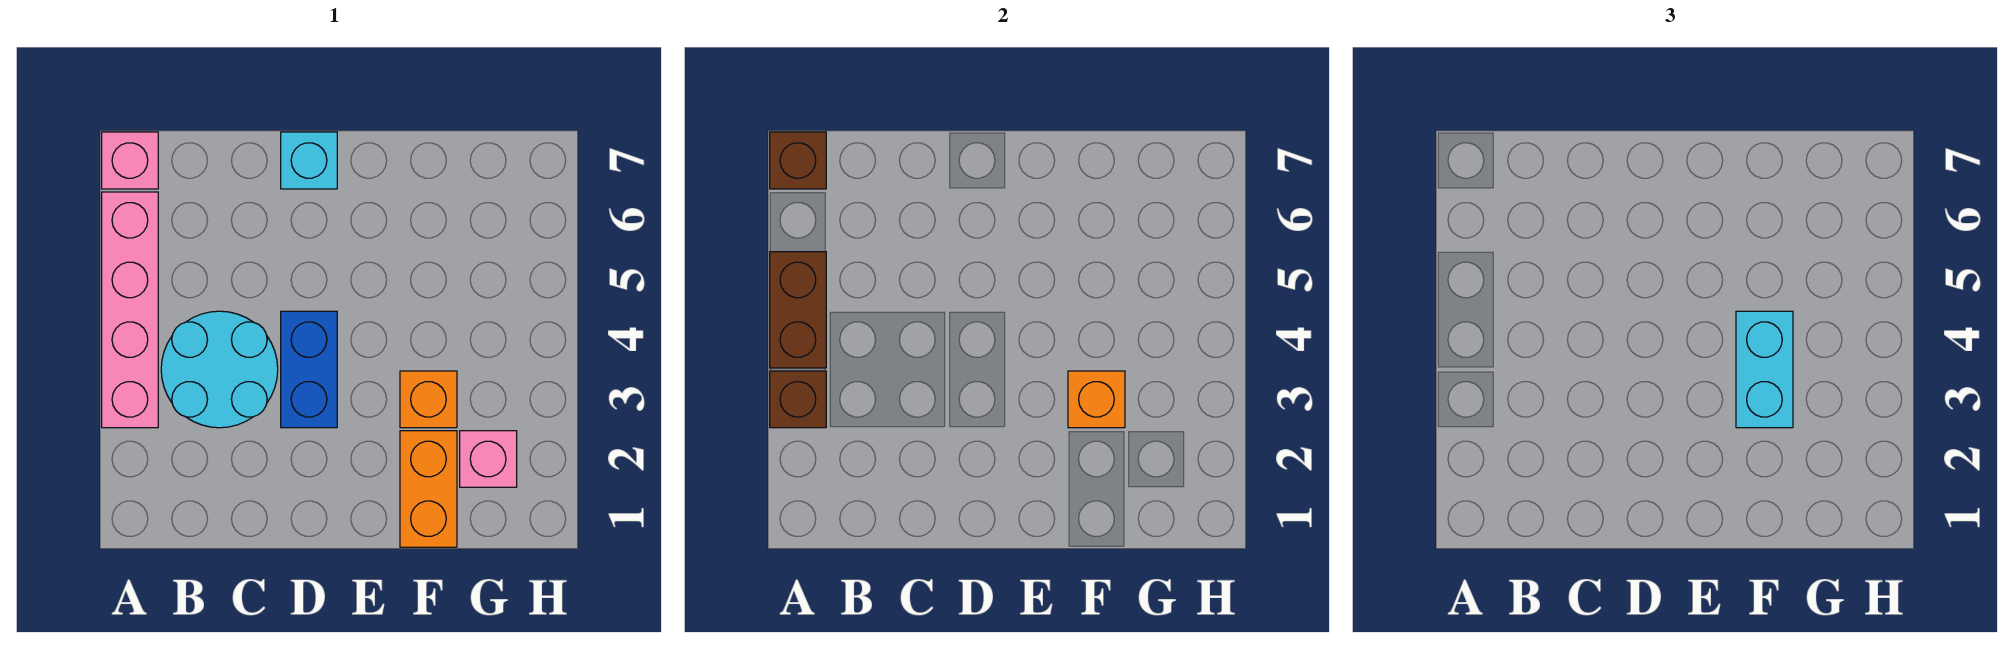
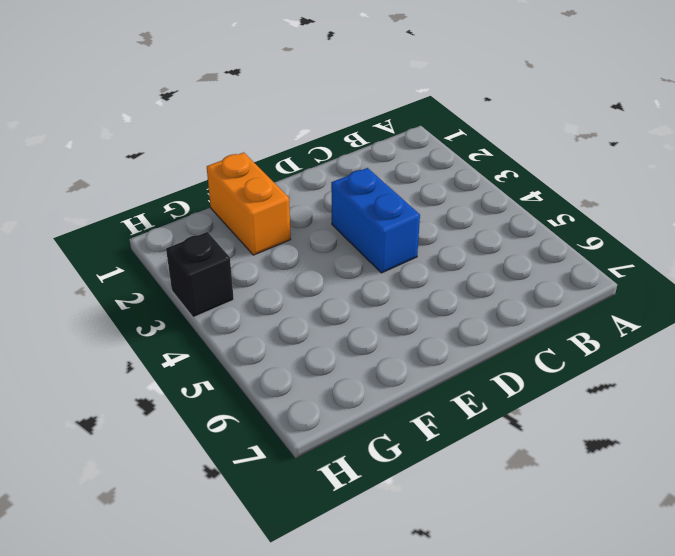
black brick H3 level 1 -> none
none -> pink brick A3:A6 level 1
none -> pink brick A7 level 1
none -> cyan round brick B3:C4 level 1

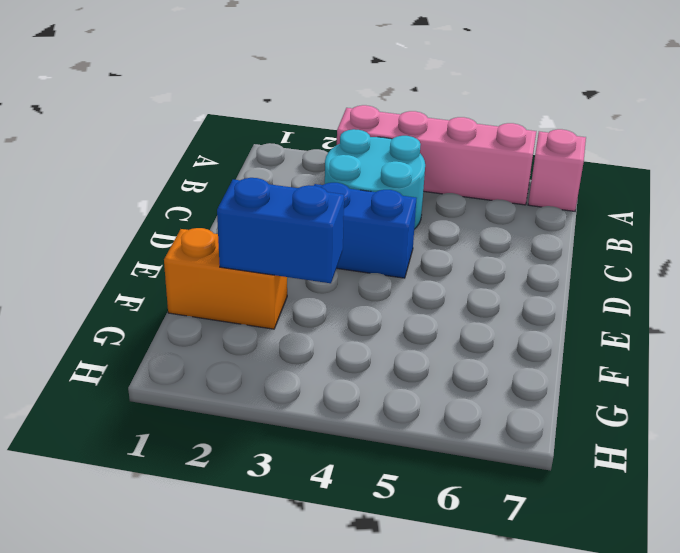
blue brick F2:F3 level 2 -> orange brick F3 level 2
none -> cyan brick D7 level 1
none -> orange brick F3 level 1
none -> pink brick G2 level 1

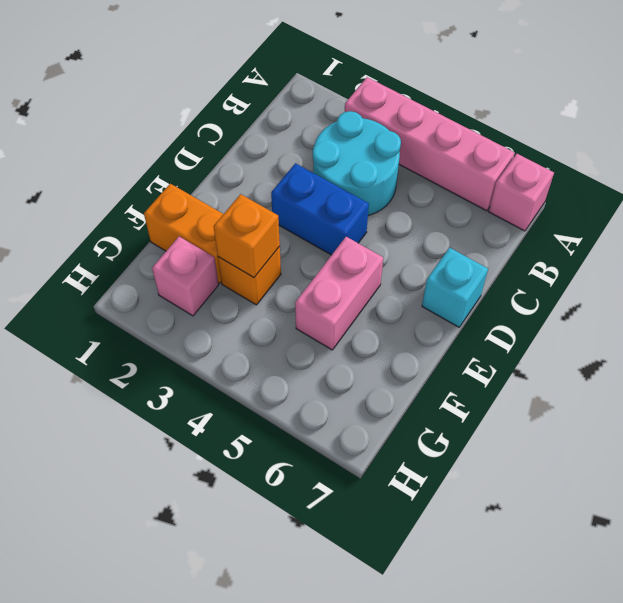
pink brick E5:F5 level 1 -> none
none -> brown brick A3 level 2
none -> brown brick A4:A5 level 2
none -> brown brick A7 level 2

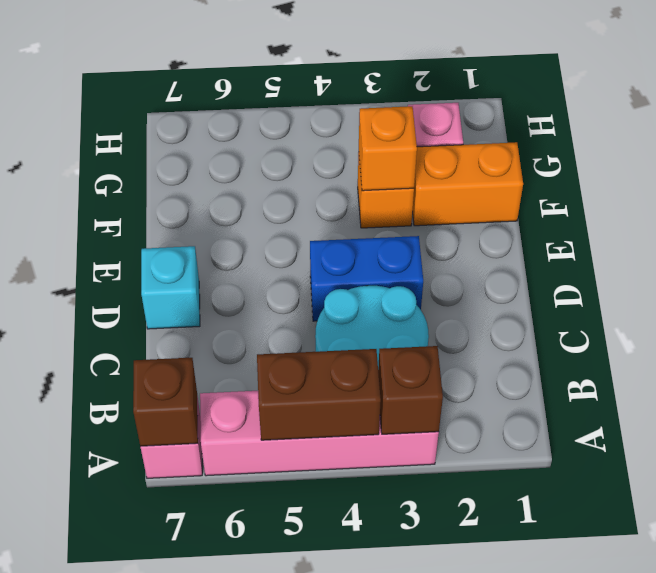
none -> cyan brick F3:F4 level 3

